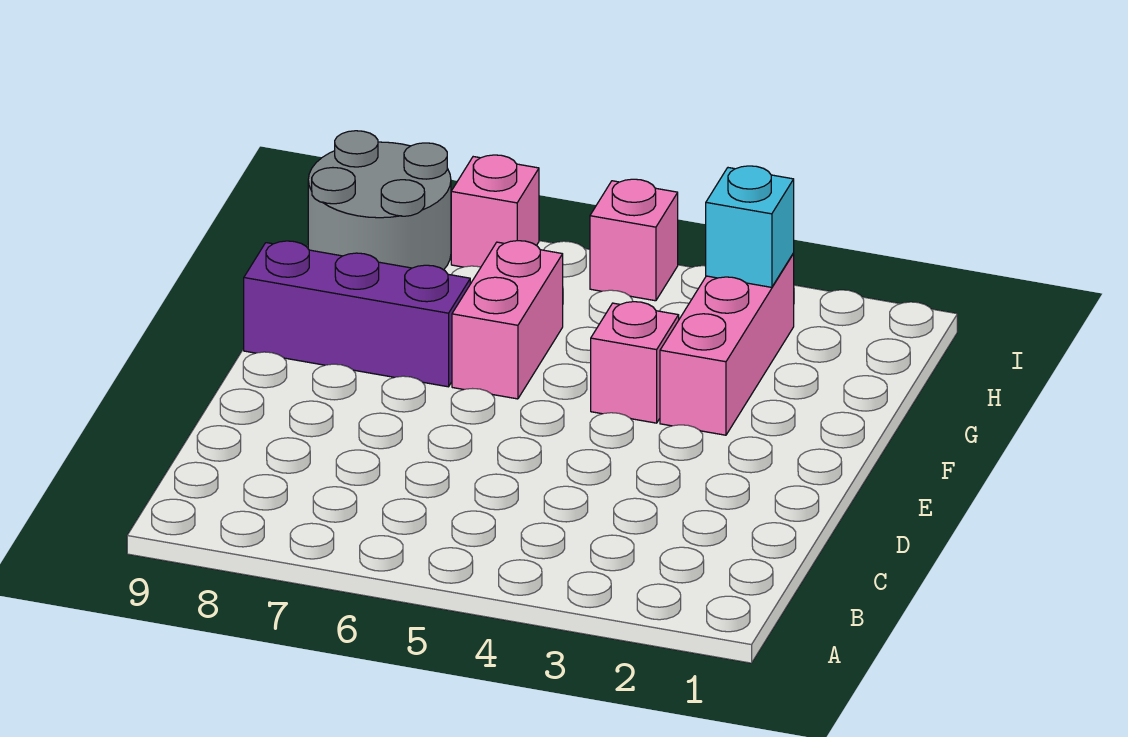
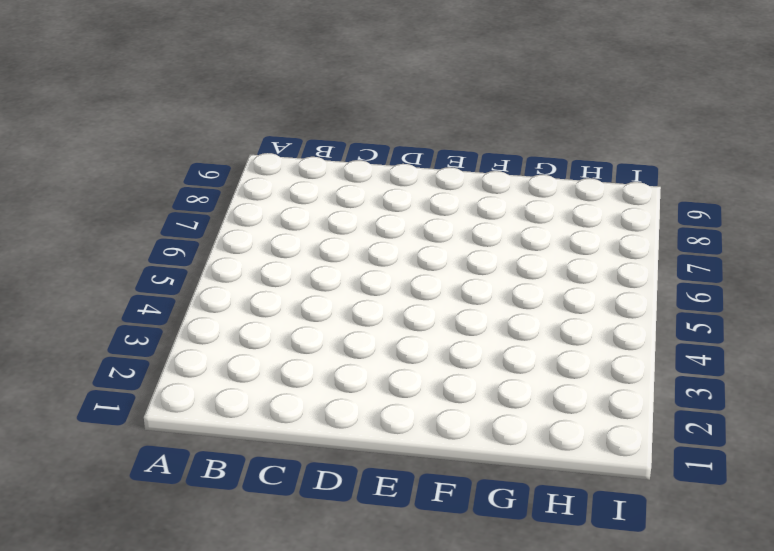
none -> pink brick F3:H3 level 1
none -> pink brick F4 level 1

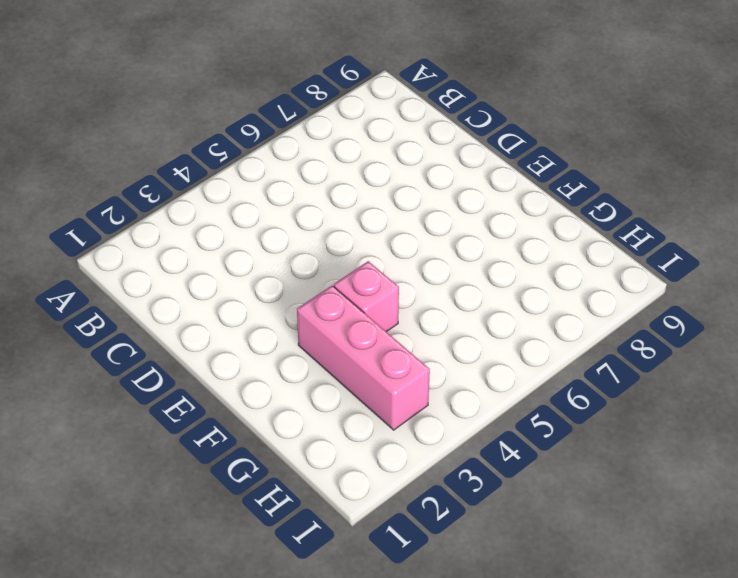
none -> pink brick F6:G6 level 1
none -> purple brick F7:F9 level 1

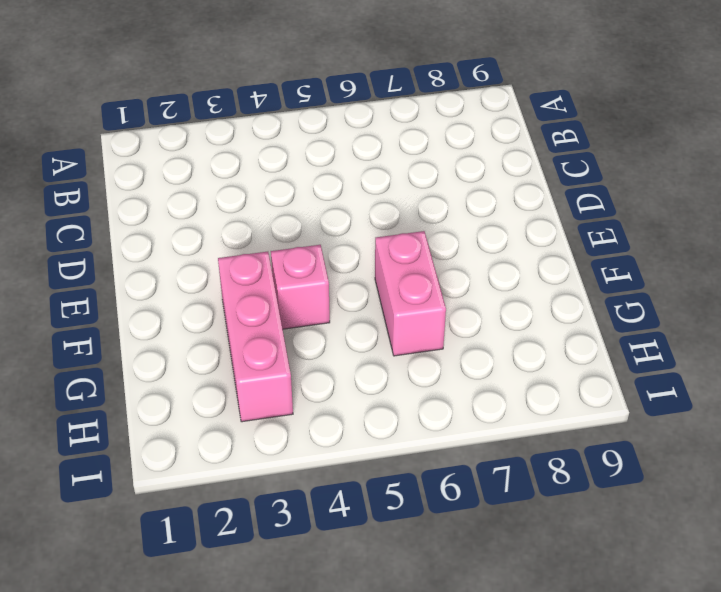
none -> purple brick F7:F9 level 1
none -> grey round brick H8:I9 level 1

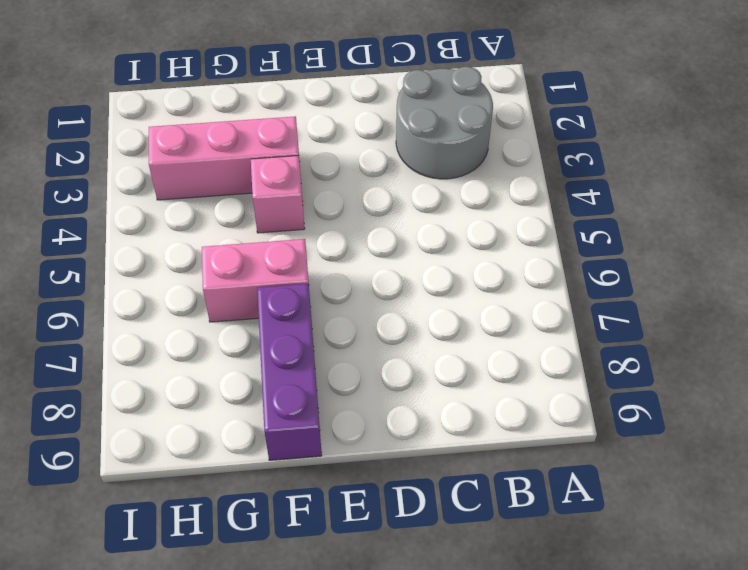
grey round brick B2:C3 level 1 -> grey round brick H8:I9 level 1
none -> pink brick I5 level 1
none -> pink brick I7 level 1

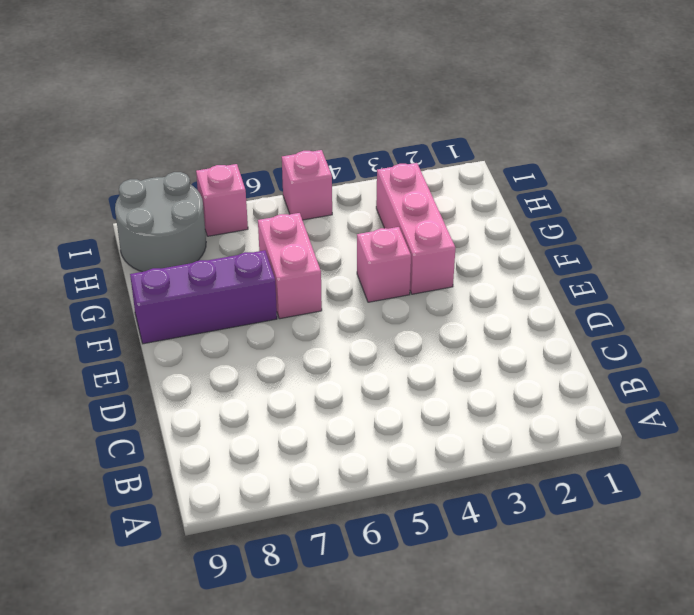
none -> cyan brick H3 level 2

